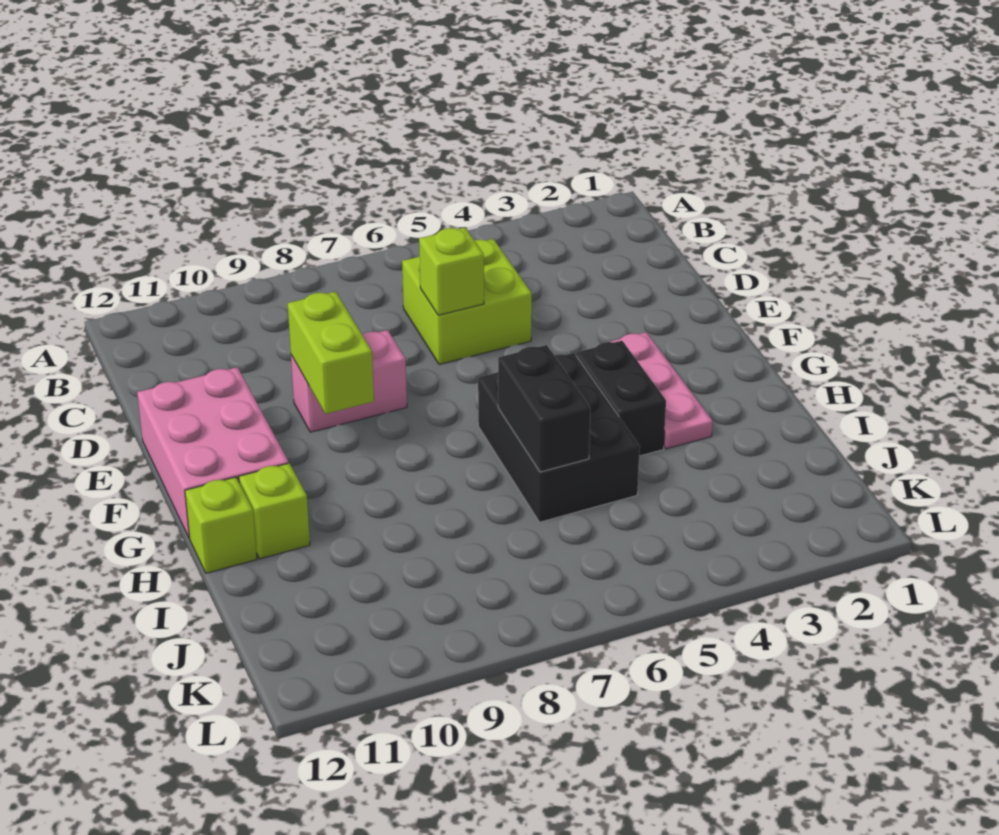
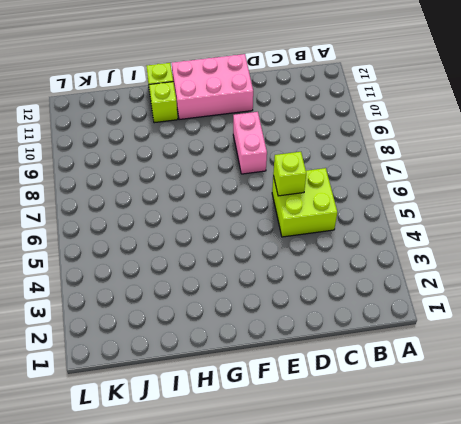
none -> pink plate F3:H3 level 1
none -> black brick G4:H4 level 1

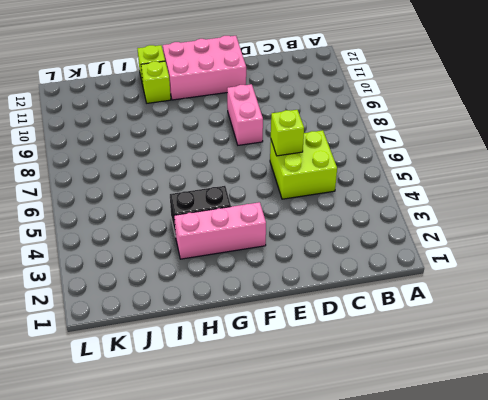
pink brick F3:H3 level 1 -> pink plate F3:H3 level 1
none -> black brick G5:I6 level 1
none -> lime brick E9:F9 level 2

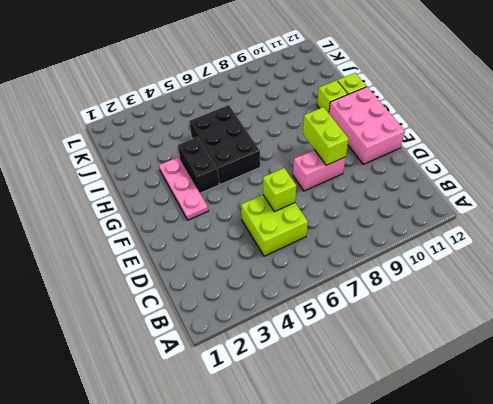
none -> black brick H6:I6 level 2

